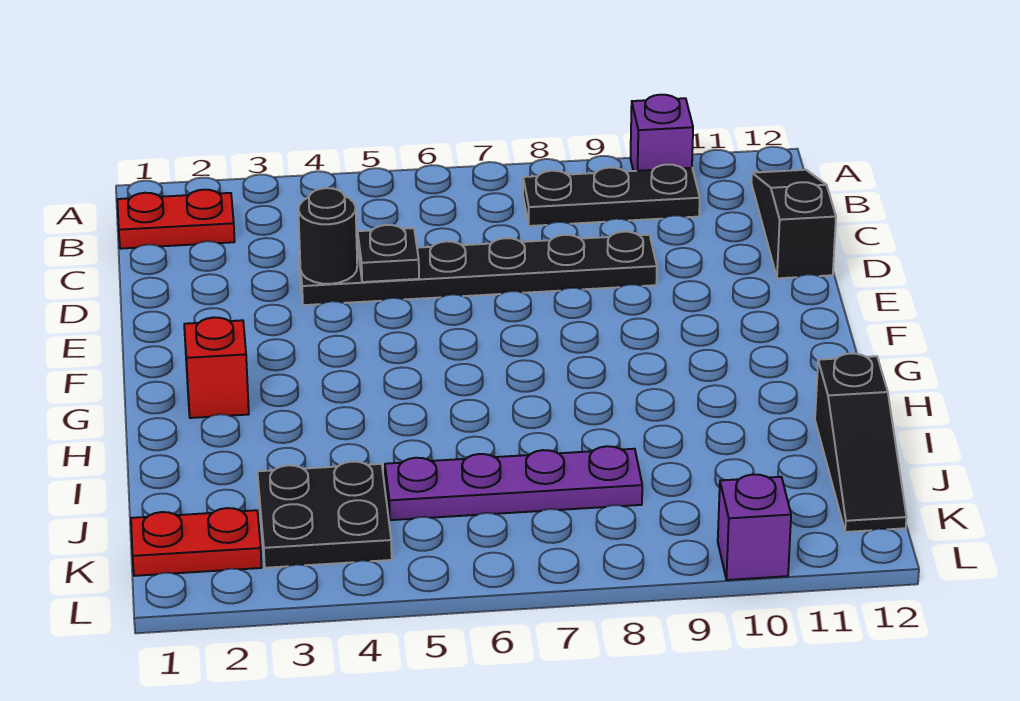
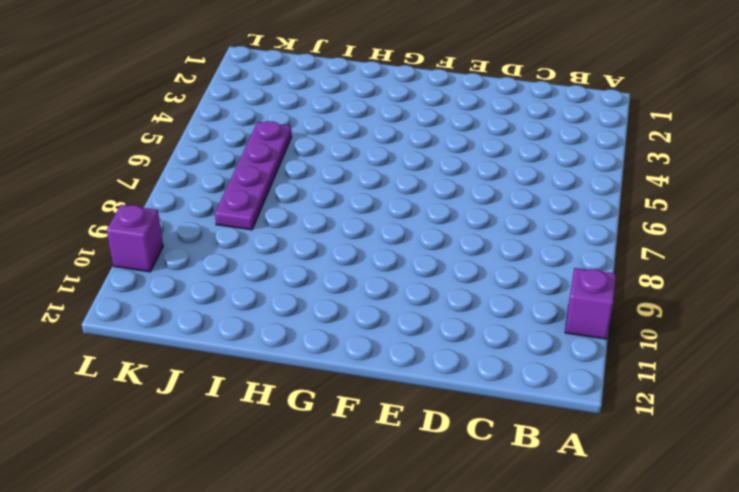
none -> red plate B1:B2 level 1
none -> black plate B8:B10 level 1
none -> black slope B12:D12 level 1 top D

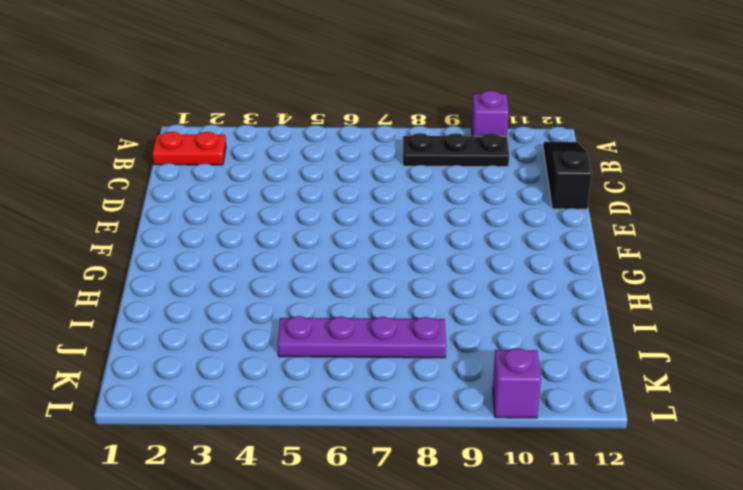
none -> black plate D4:D9 level 1
none -> red brick G2 level 1
none -> black slope I12:K12 level 1 top I

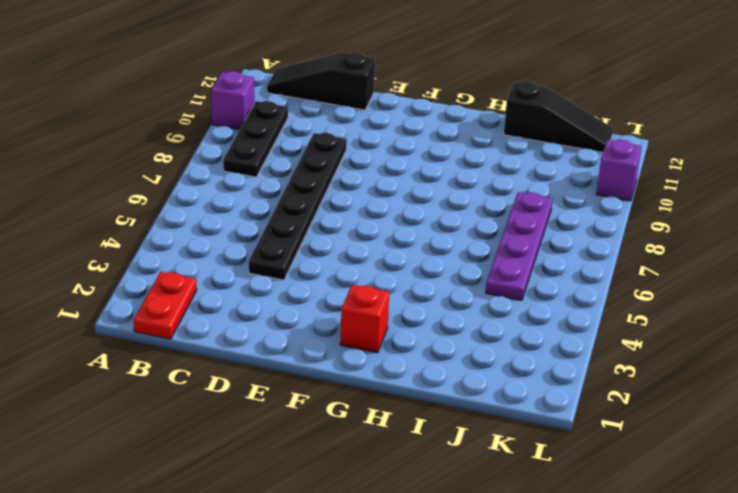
none -> black plate J3:K4 level 1
none -> red plate K1:K2 level 1
none -> black round brick D4 level 2

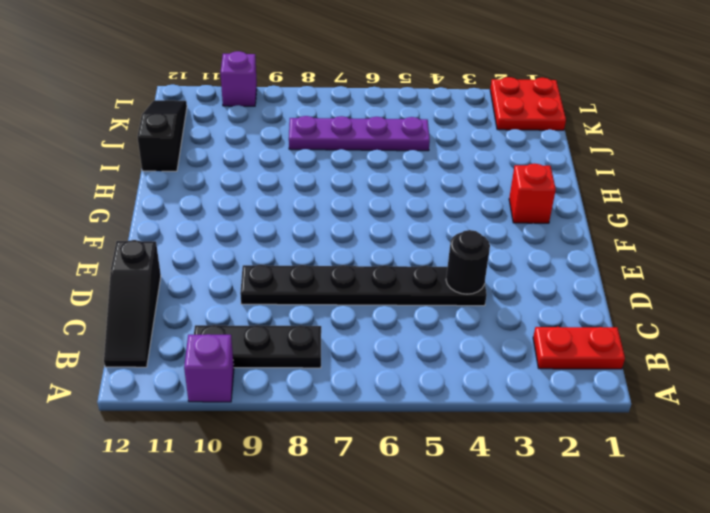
red plate K1:L2 level 1 -> red plate K1:K2 level 1
none -> black plate J3:K4 level 1
none -> black plate D5 level 2

